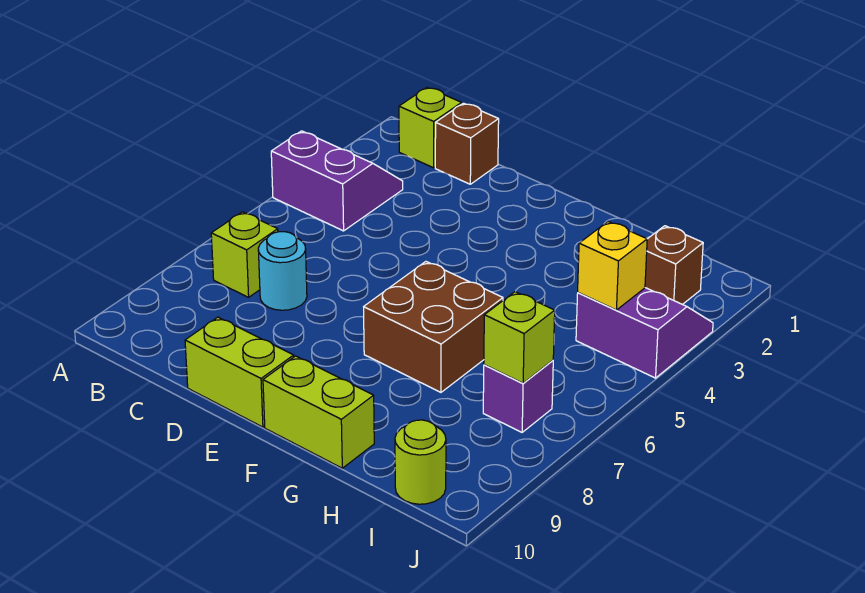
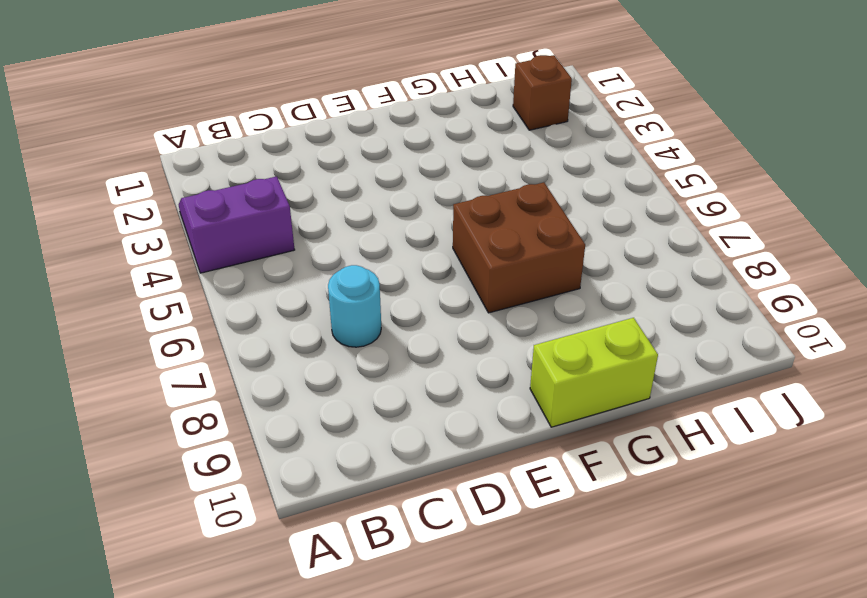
none -> lime brick B1 level 1
none -> lime brick B7 level 1
none -> brown brick C1 level 1

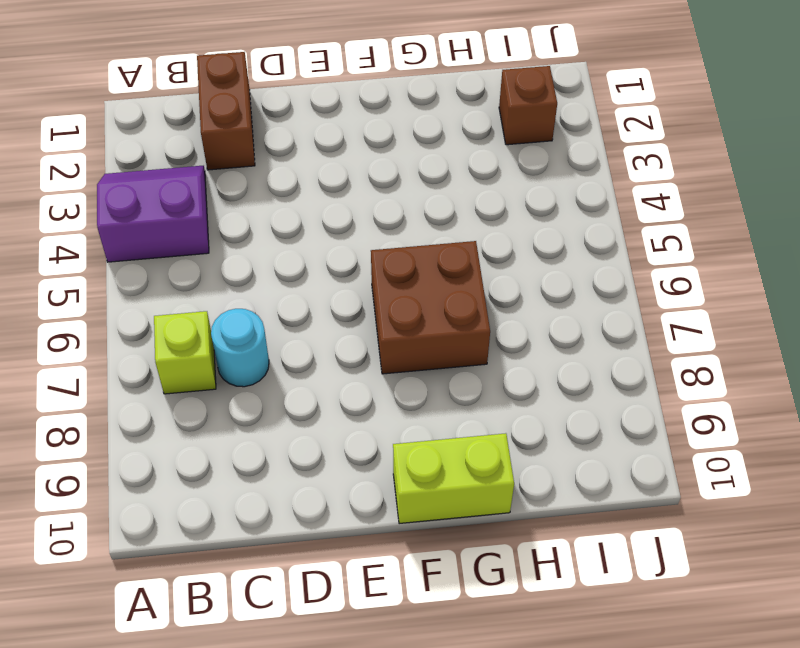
brown brick C1:C2 level 1 -> brown brick C1 level 1
none -> lime brick B1 level 1
none -> lime brick D10:E10 level 1
none -> purple slope I3:J4 level 1 top 4

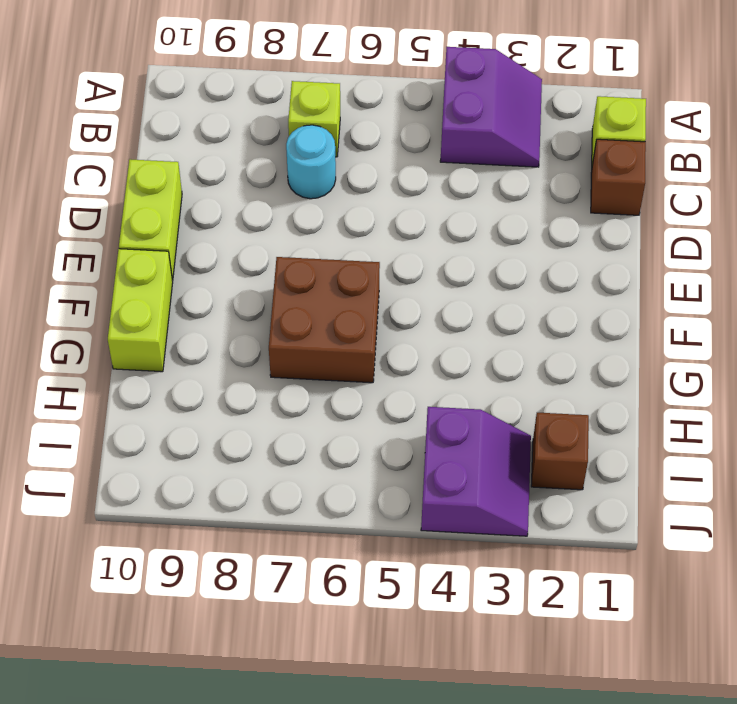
none -> purple brick I7 level 1
none -> lime round brick I10 level 1
none -> yellow brick I4 level 2

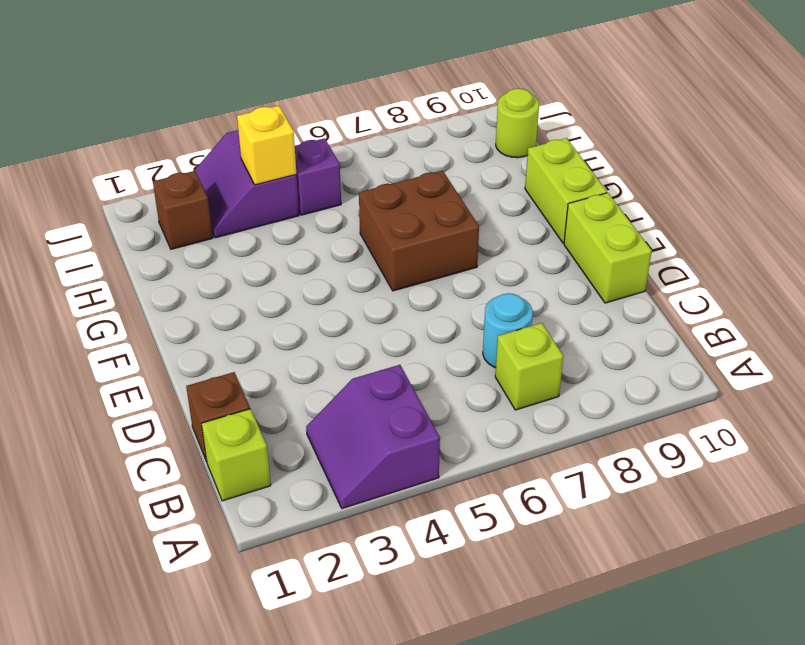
purple brick I5 level 1 -> purple brick I7 level 1
none -> lime brick I7 level 2

